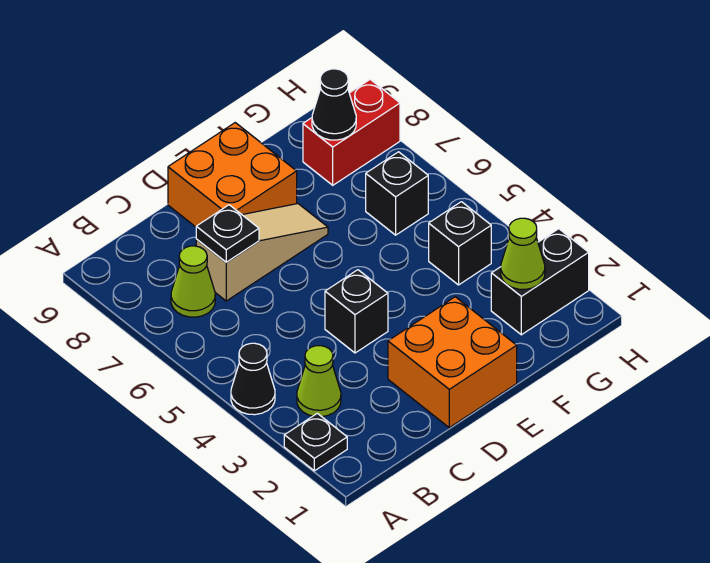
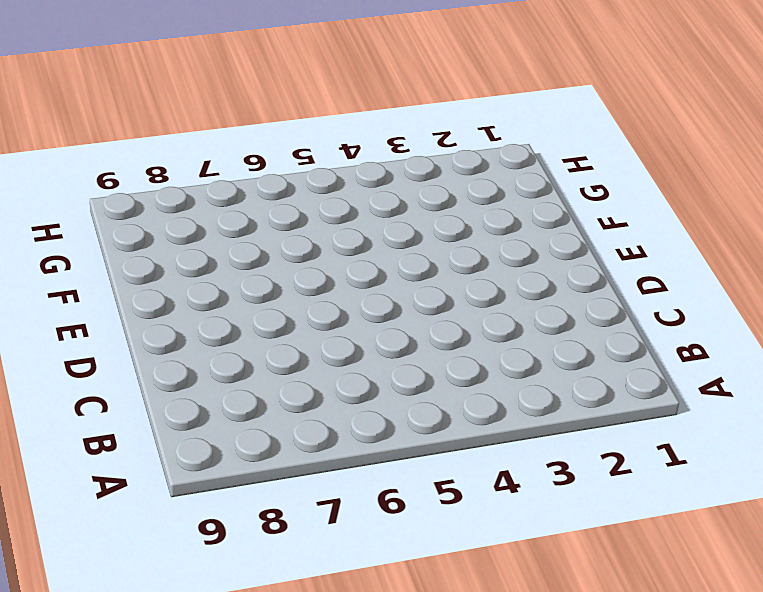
none -> black plate A2 level 1
none -> black cone A4 level 1
none -> lime cone B3 level 1

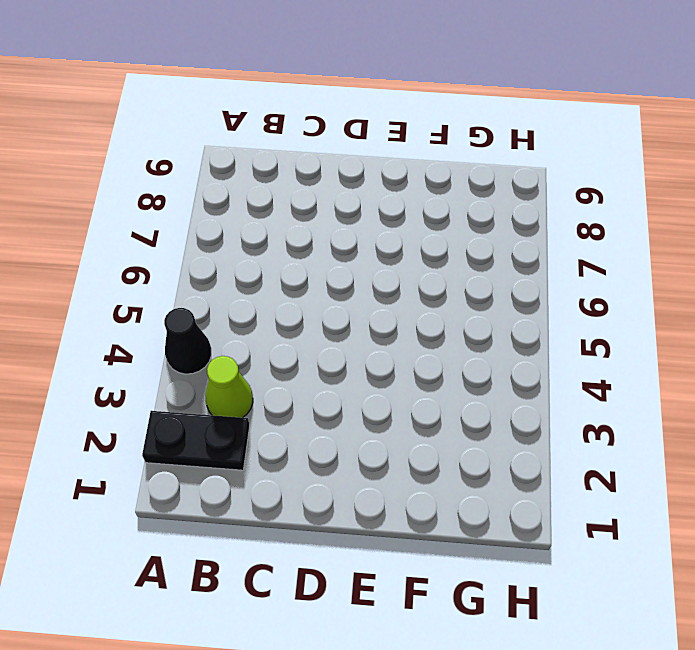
black plate A2:B2 level 1 -> black plate A2 level 1
none -> lime cone B7 level 1
none -> tan slope C7:E7 level 1 top C
none -> orange brick D1:E2 level 1

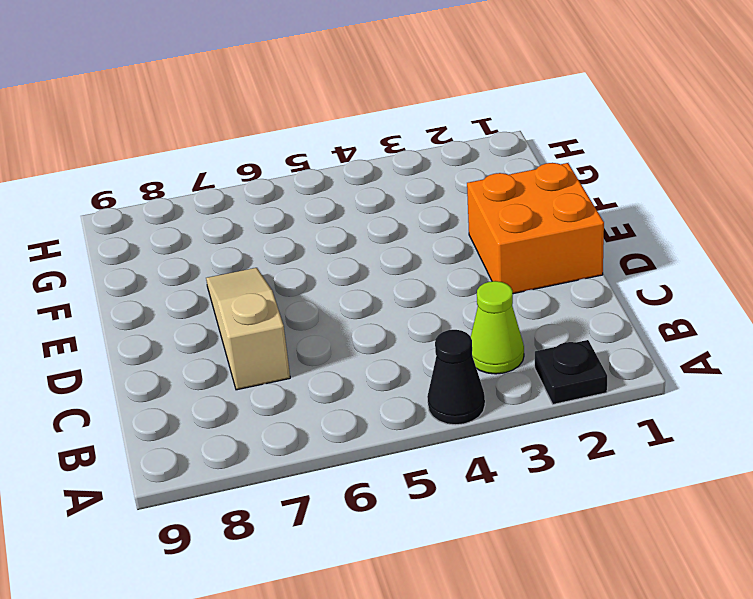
none -> lime cone B7 level 1
none -> black brick D4 level 1
none -> orange brick D8:E9 level 1

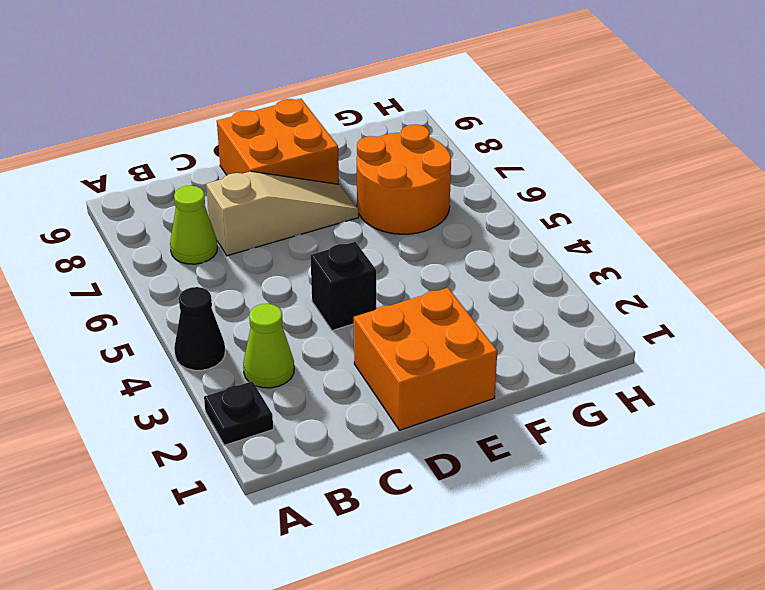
orange round brick F6:G7 level 1 -> black brick G6 level 1
none -> black brick G2:H2 level 1
none -> black brick G4 level 1
none -> red brick G8:H8 level 1

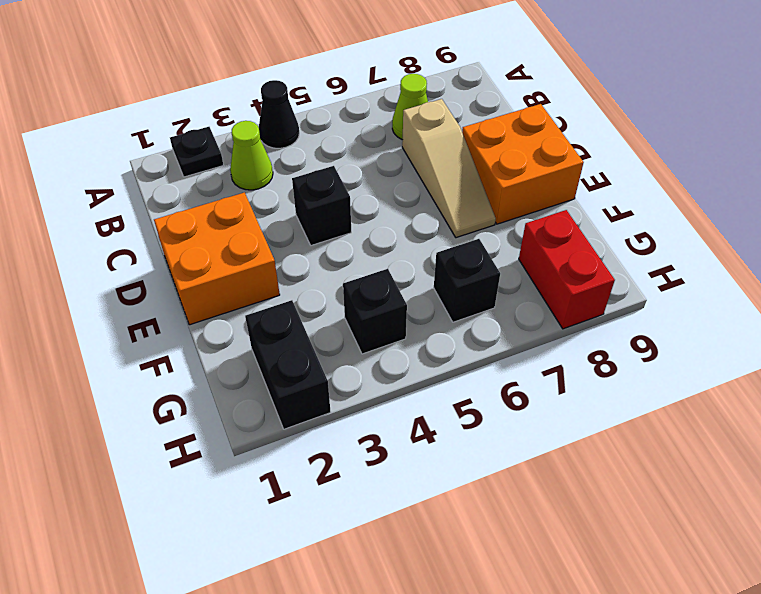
none -> black plate C7 level 2
none -> lime cone G2 level 2
none -> black cone G8 level 2

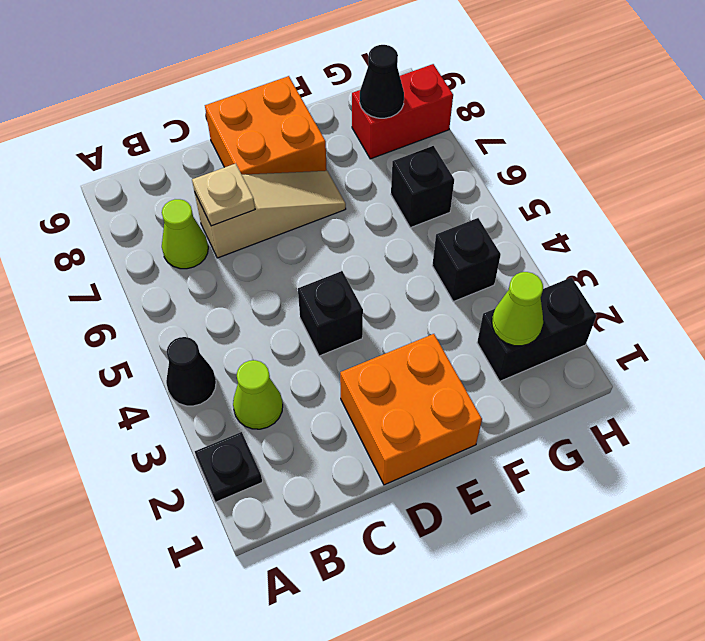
tan plate C7 level 2 -> black plate C7 level 2

